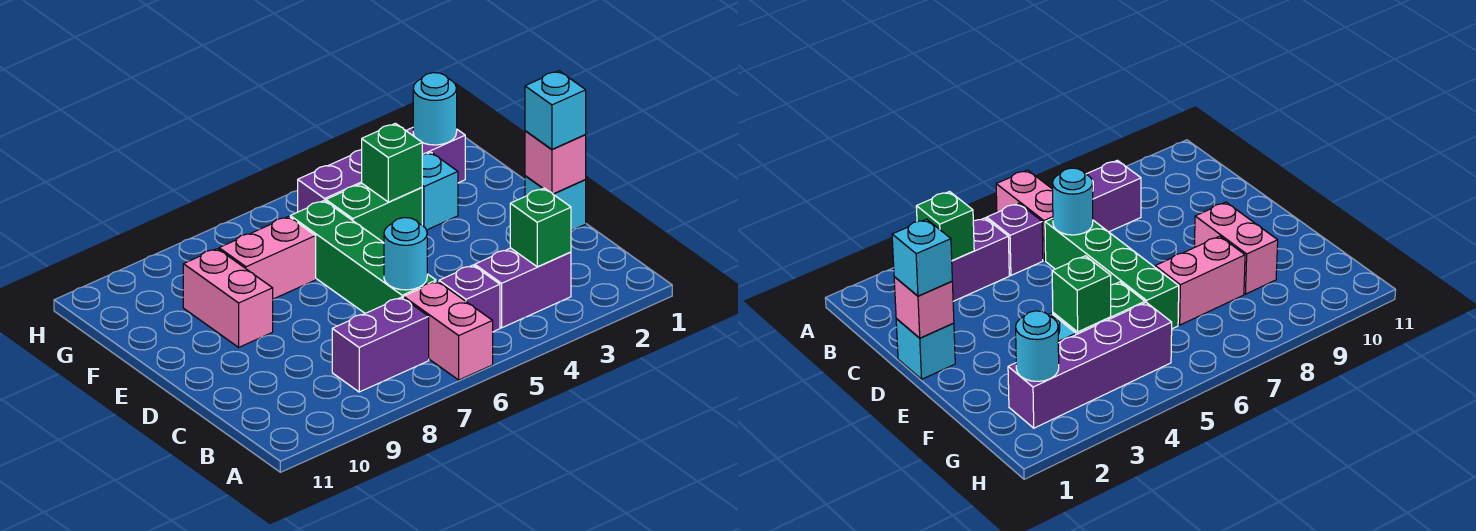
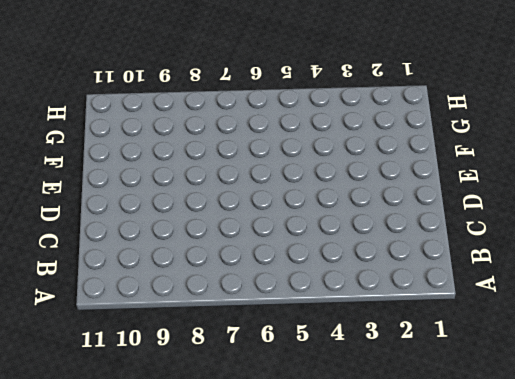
none -> pink brick A6:B6 level 1
none -> purple brick B3:B4 level 1
none -> purple brick B5 level 1

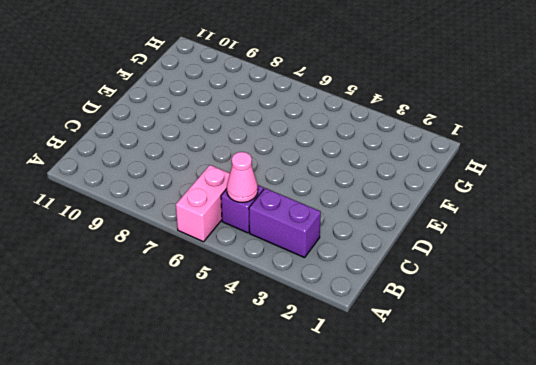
pink cone B5 level 2 -> none
none -> purple brick B7:B8 level 1
none -> green brick C6:F6 level 1
none -> cyan brick D1 level 1

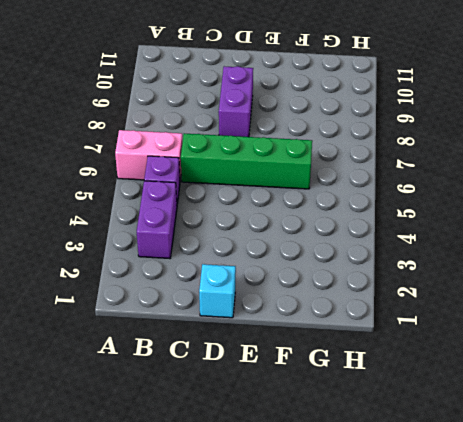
purple brick D8:D9 level 1 -> purple brick B7:B8 level 1
none -> pink brick E9:F9 level 1
none -> cyan brick F3 level 1
none -> green brick F4:F5 level 1

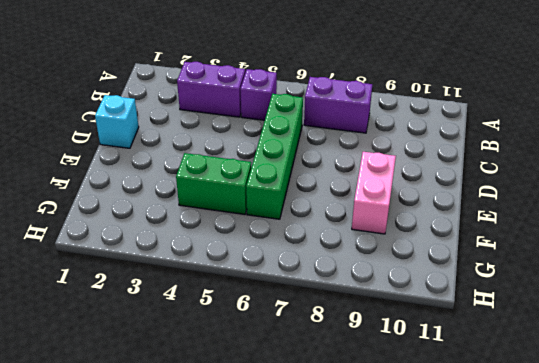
none -> pink brick A6:B6 level 1
none -> cyan brick F3 level 1
none -> pink brick F7:F8 level 1

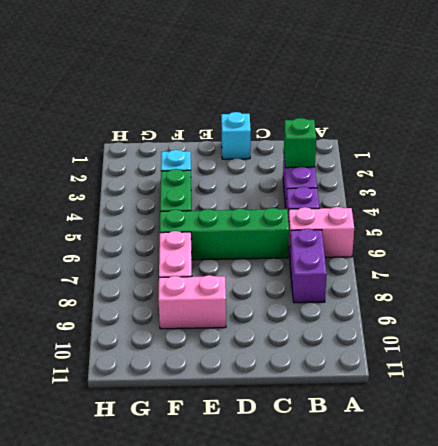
none -> purple brick G2:G5 level 1
none -> cyan round brick C6 level 2
none -> pink brick D1 level 2

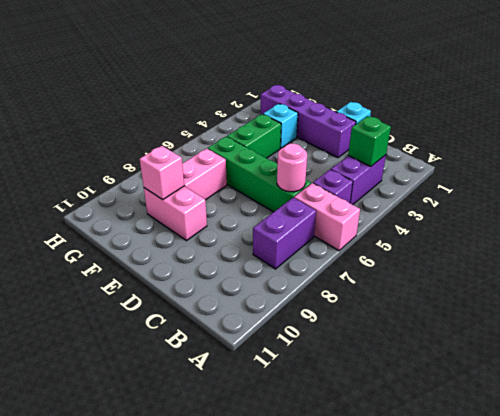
pink round brick C6 level 2 -> cyan round brick C6 level 2
purple brick D2:G2 level 1 -> purple brick G2:G5 level 1
pink brick F9 level 2 -> pink brick D1 level 2
none -> green brick F4 level 2
none -> cyan round brick G2 level 2
none -> cyan brick D1 level 3

